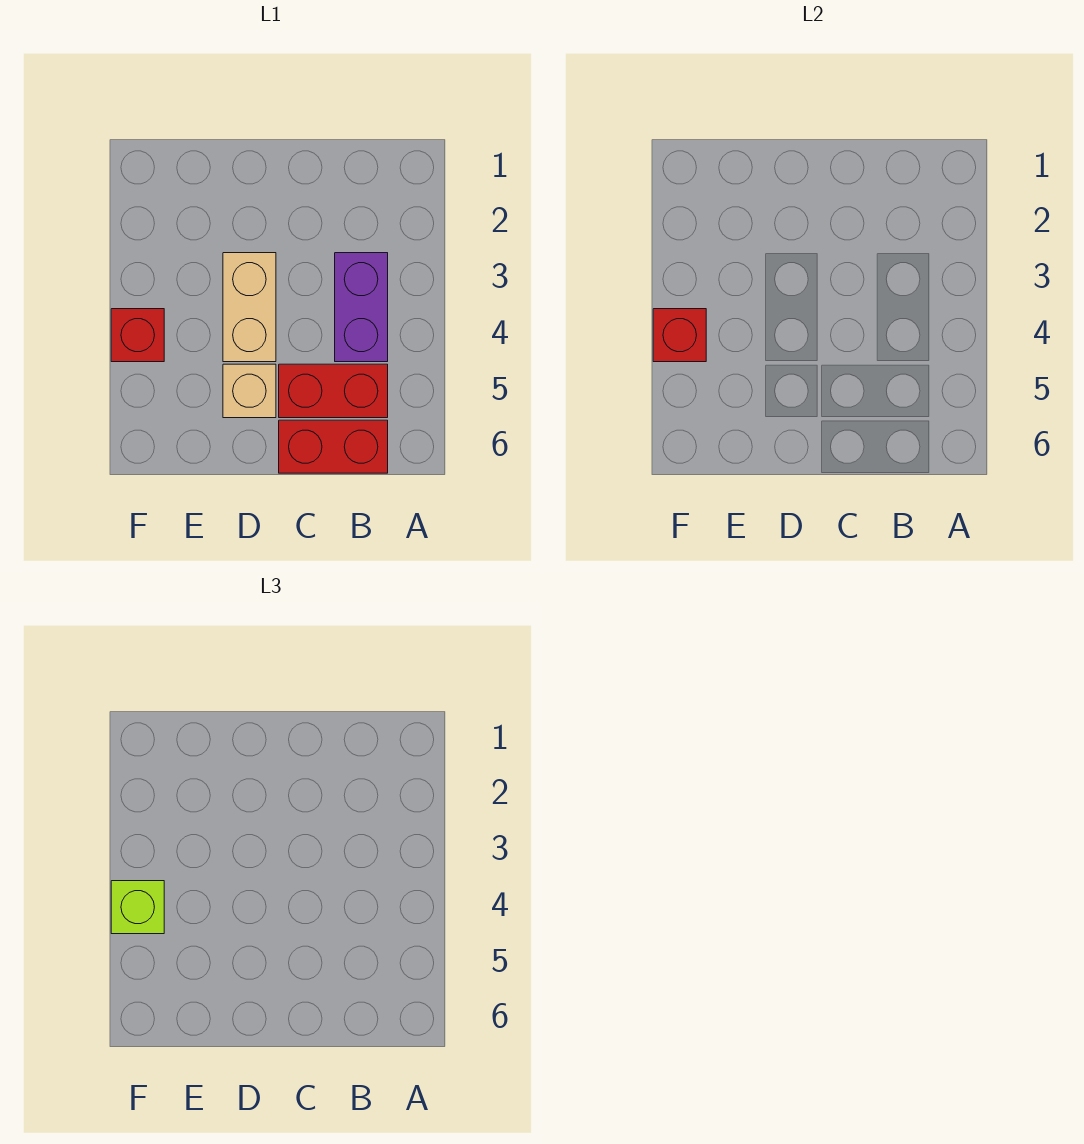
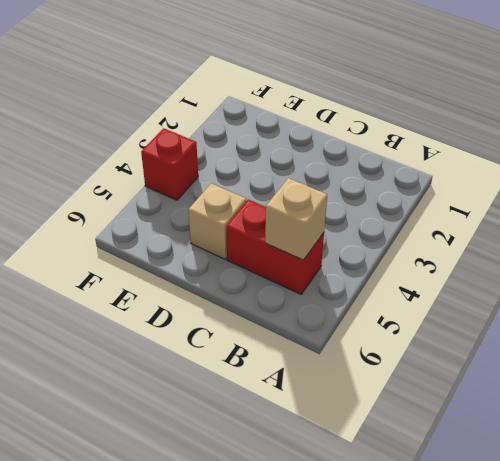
tan brick B5 level 2 -> none
none -> purple brick B3:B4 level 1
none -> red brick B6:C6 level 1

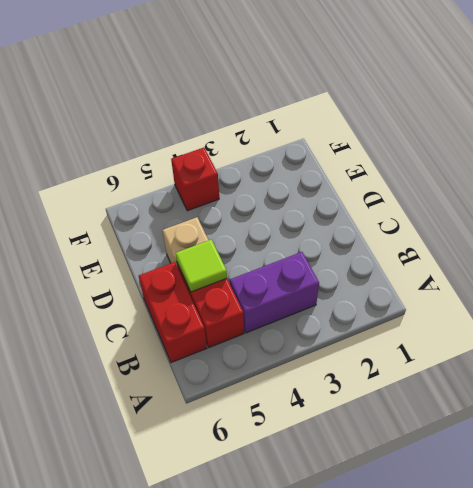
lime tile C5 level 2 -> none
none -> tan brick D3:D4 level 1
none -> red brick F4 level 2

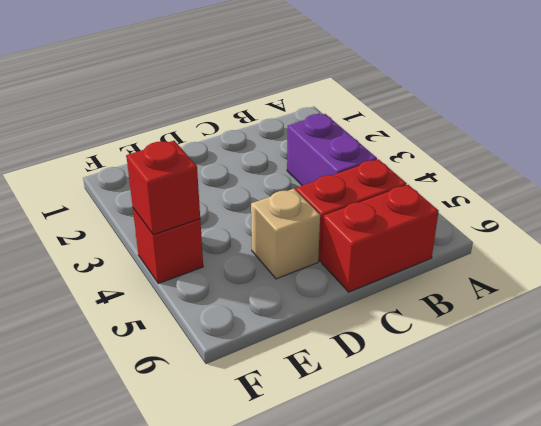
none -> tan brick D3:D4 level 1
none -> lime brick F4 level 3

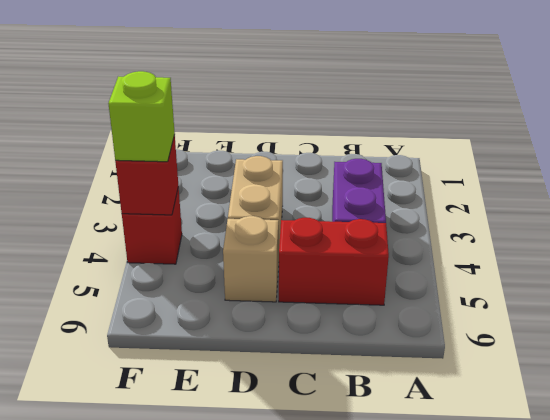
none -> red brick B6:C6 level 1

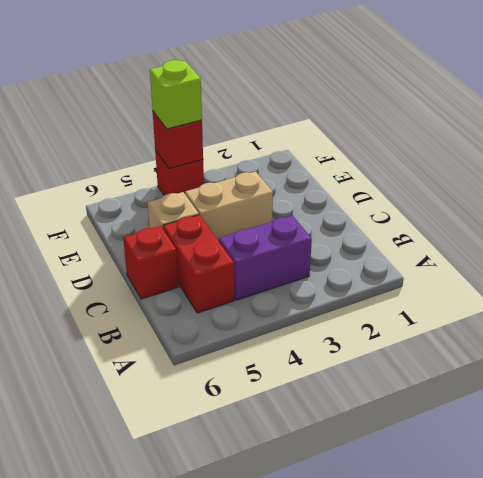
red brick C6 level 1 -> red brick B6:C6 level 1

